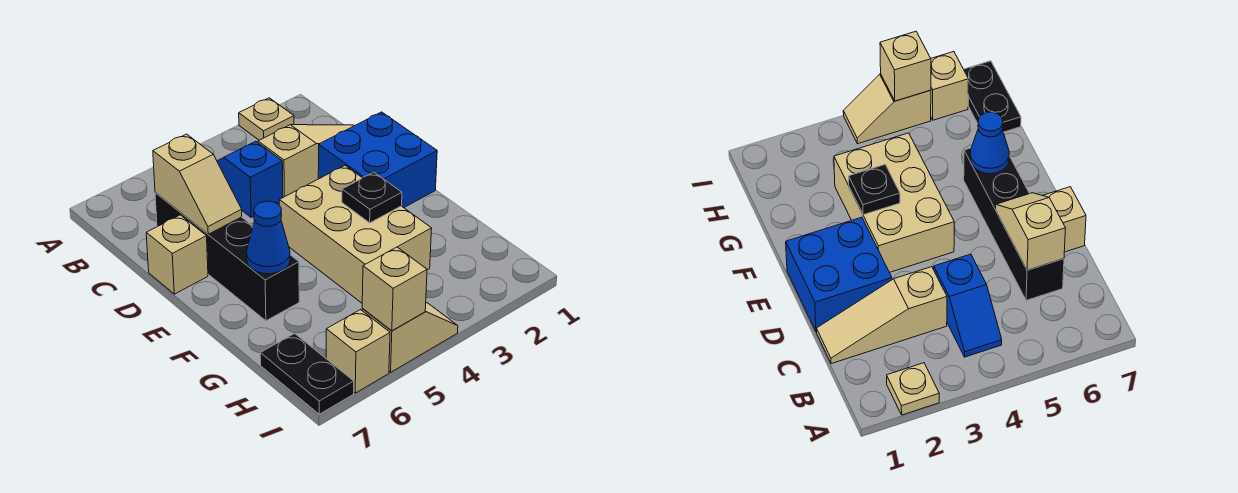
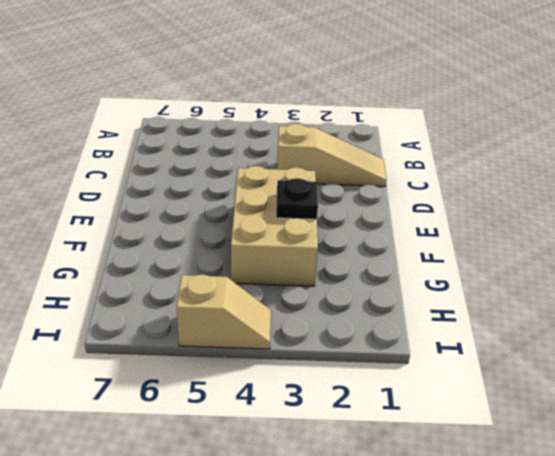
none -> tan plate A2 level 1
none -> blue slope B4:C4 level 1 top C
none -> black brick C6:F6 level 1

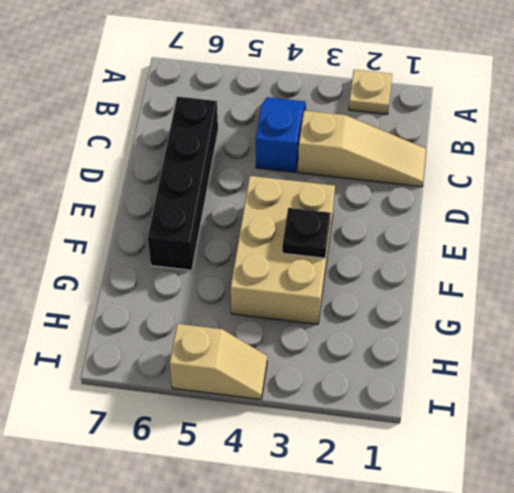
none -> blue brick D1:E2 level 1
none -> tan brick D7 level 1
none -> black plate H7:I7 level 1

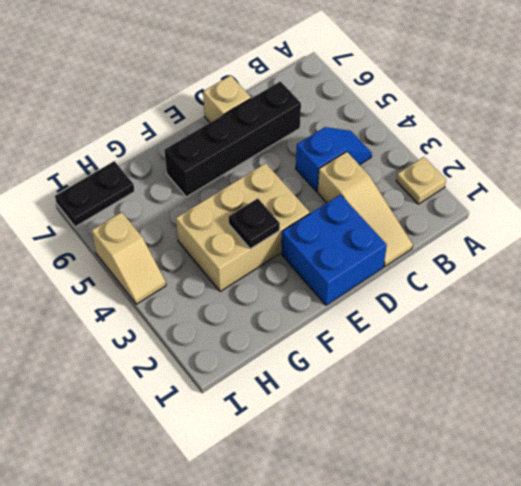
none -> tan brick I6 level 1
none -> tan slope C6:D6 level 2 top C
none -> blue cone F6 level 2

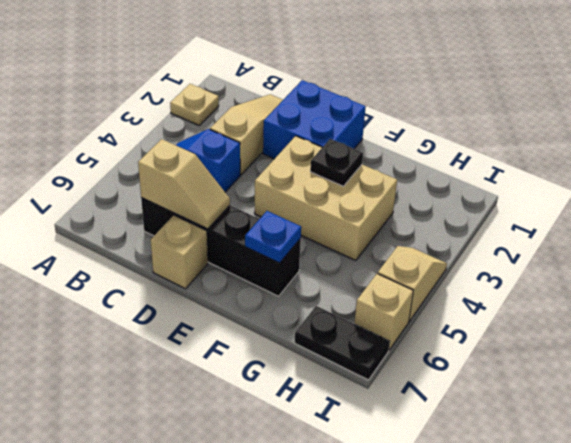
blue plate F6 level 2 -> blue cone F6 level 2
none -> tan brick I5 level 2

